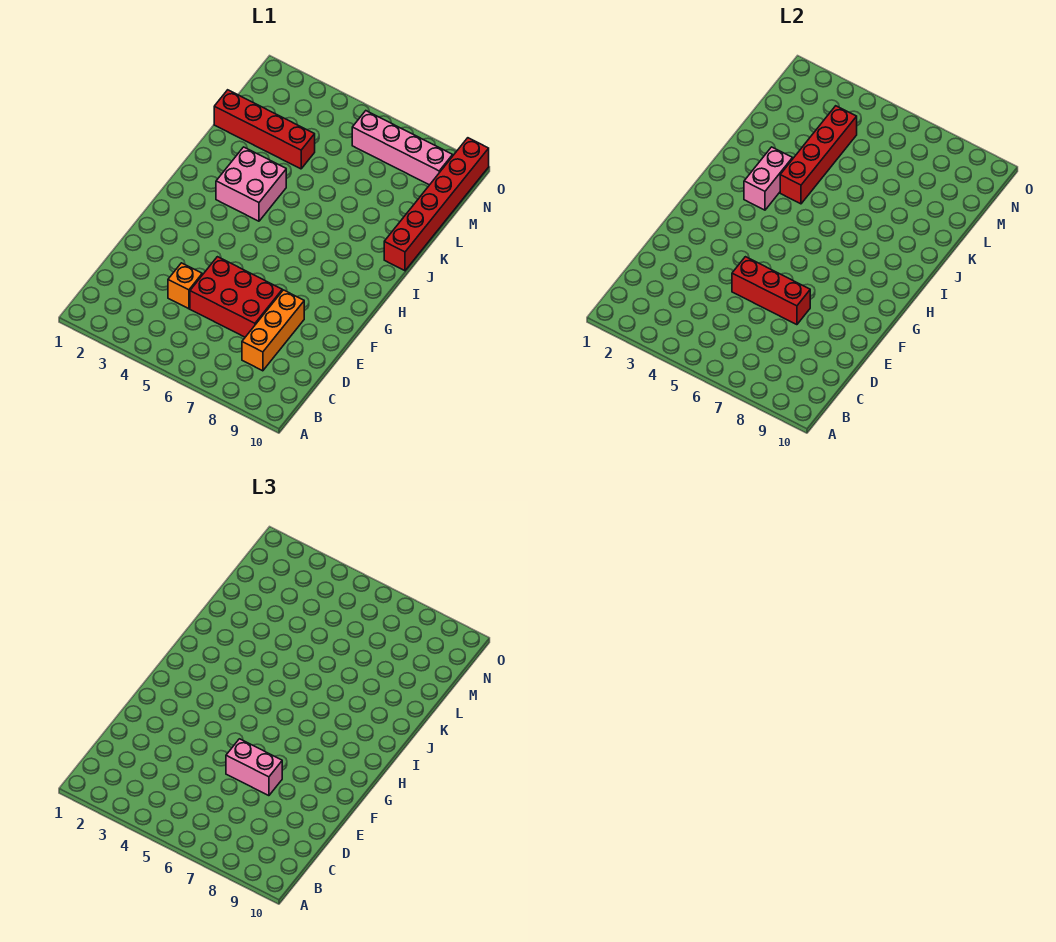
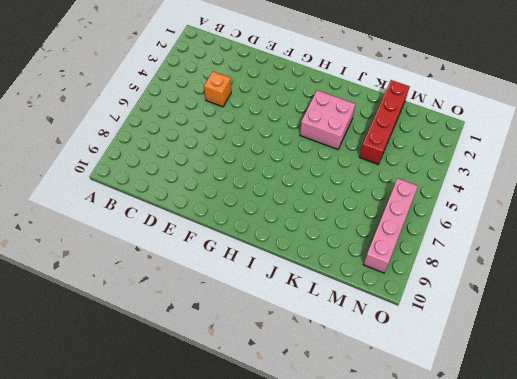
none -> orange brick C8:E8 level 1
none -> red brick D5:E7 level 1

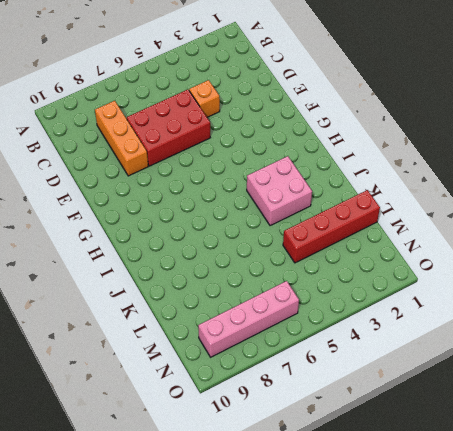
none -> red brick J10:O10 level 1
none -> red brick E5:E7 level 2

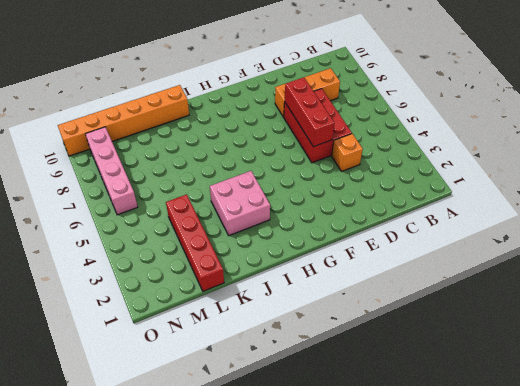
orange brick J10:O10 level 1 -> red brick J10:O10 level 1
none -> pink brick I3:J3 level 2
none -> red brick J4:M4 level 2

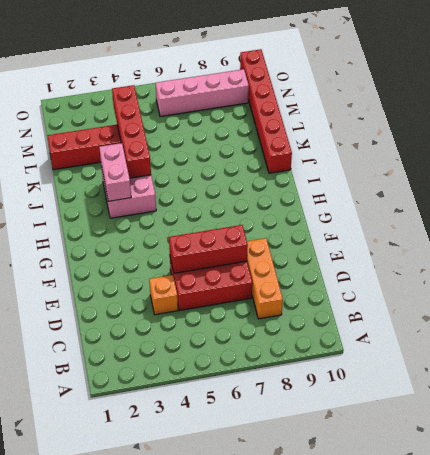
none -> pink brick E6:E7 level 3

